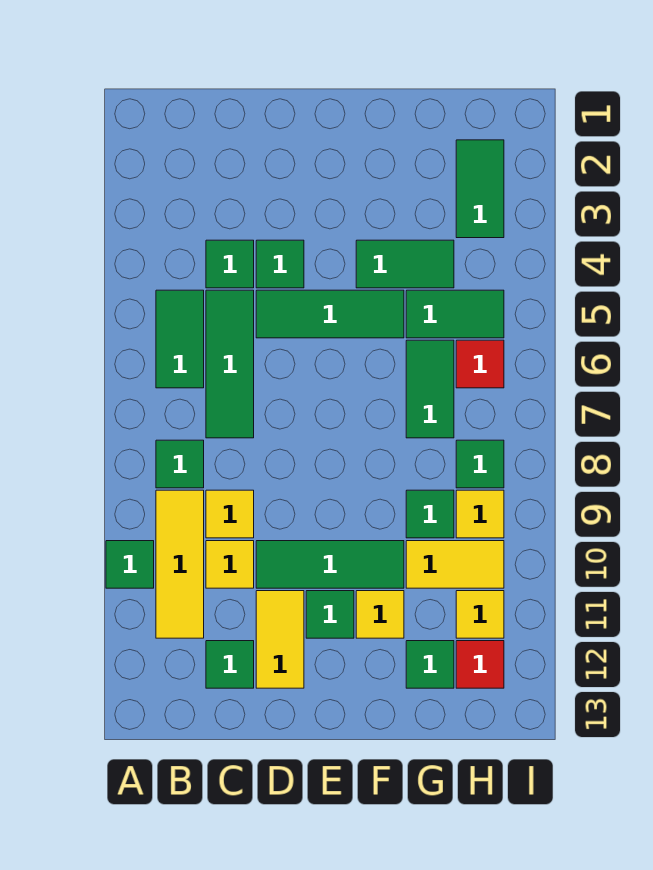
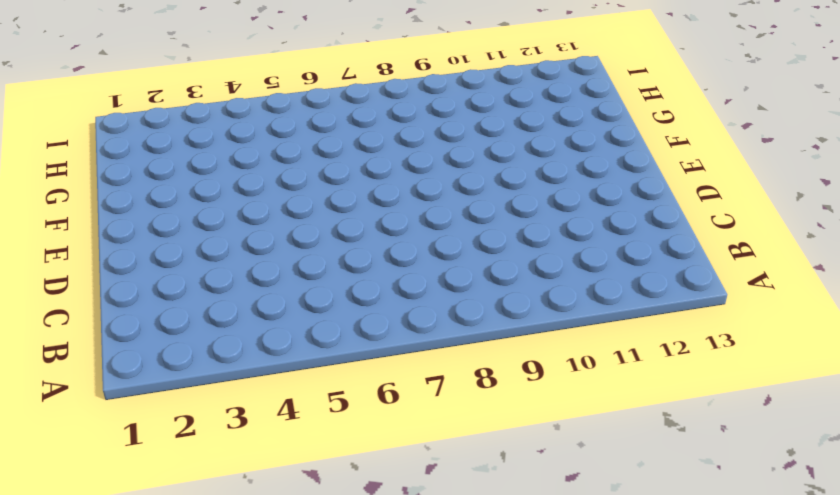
none -> green tile A10 level 1
none -> green tile B5:B6 level 1
none -> green tile B8 level 1

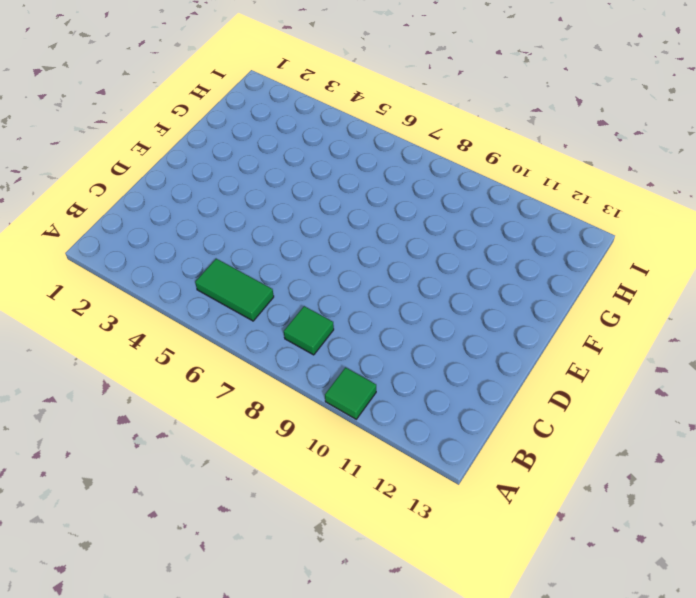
none -> yellow tile B9:B11 level 1
none -> green tile C4 level 1
none -> green tile C5:C7 level 1

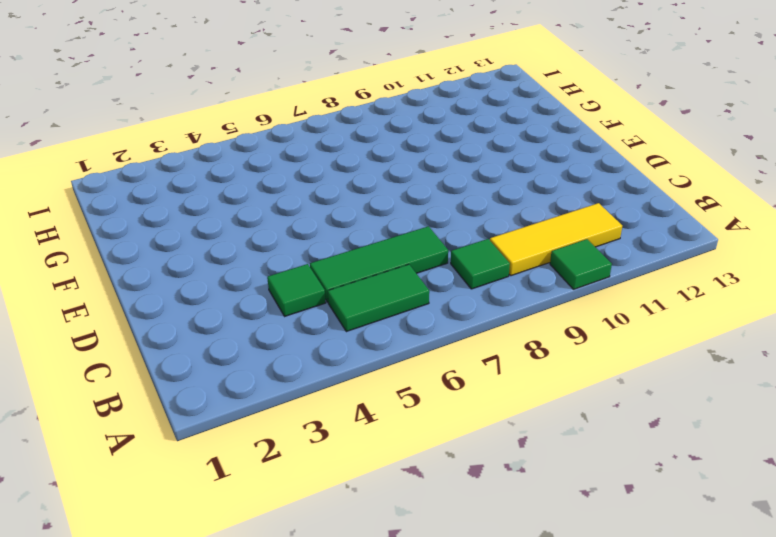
none -> yellow tile C9 level 1
none -> yellow tile C10 level 1
none -> green tile C12 level 1

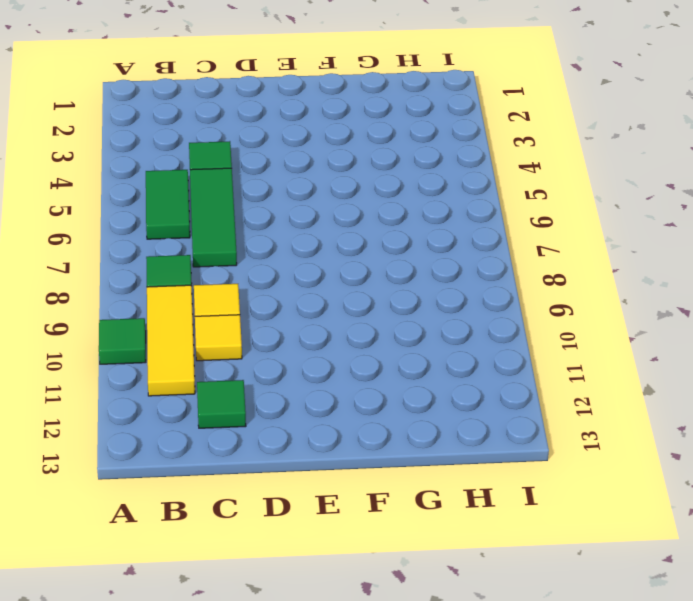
none -> green tile D4 level 1
none -> green tile D5:F5 level 1
none -> green tile D10:F10 level 1

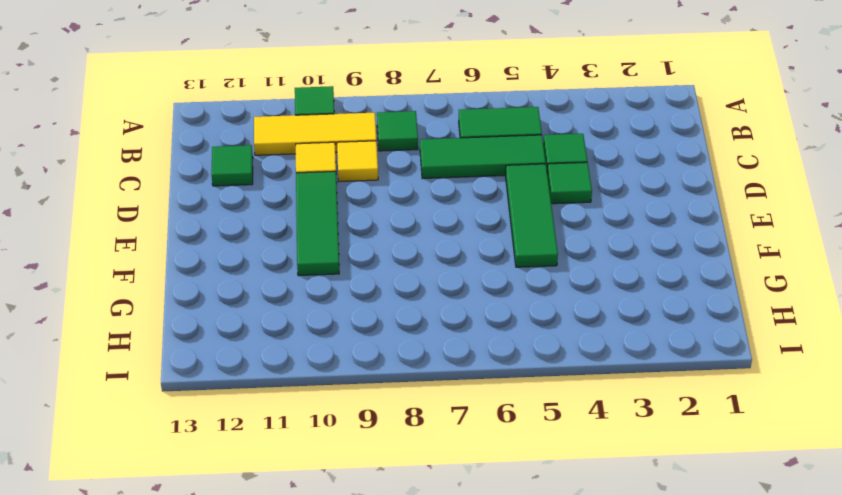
none -> yellow tile D11:D12 level 1
none -> green tile E11 level 1
none -> green tile F4:G4 level 1

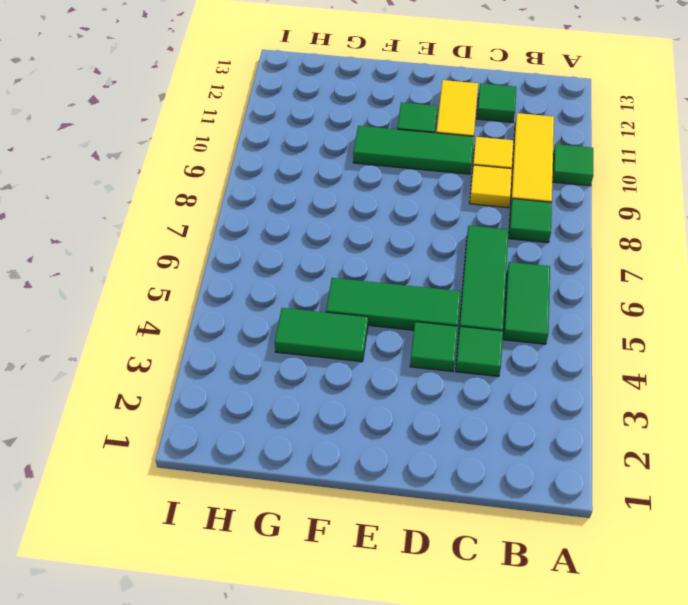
none -> yellow tile F11 level 1
none -> green tile G5:H5 level 1
none -> green tile G6:G7 level 1

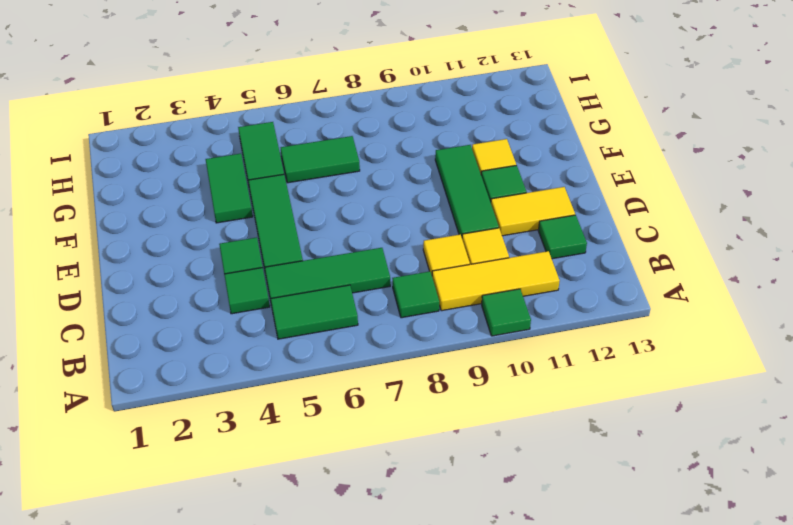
none -> green tile G9 level 1
none -> yellow tile G10:H10 level 1
none -> green tile G12 level 1

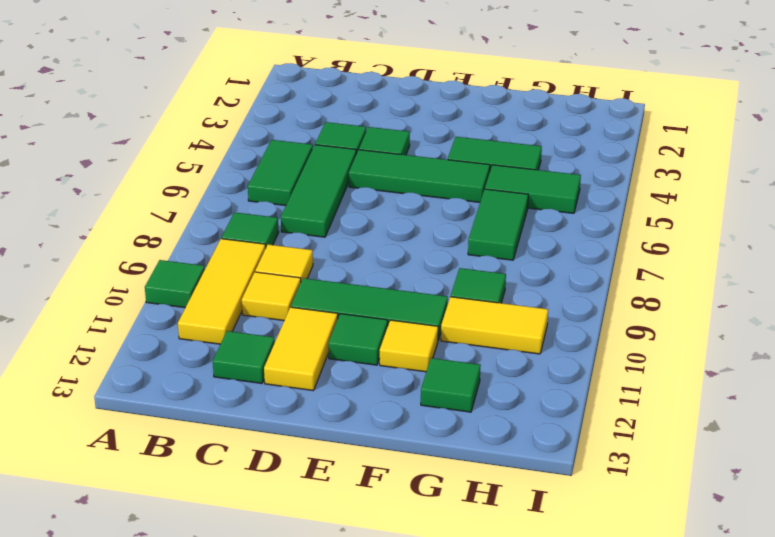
none -> green tile H2:H3 level 1
none -> red tile H6 level 1
none -> green tile H8 level 1

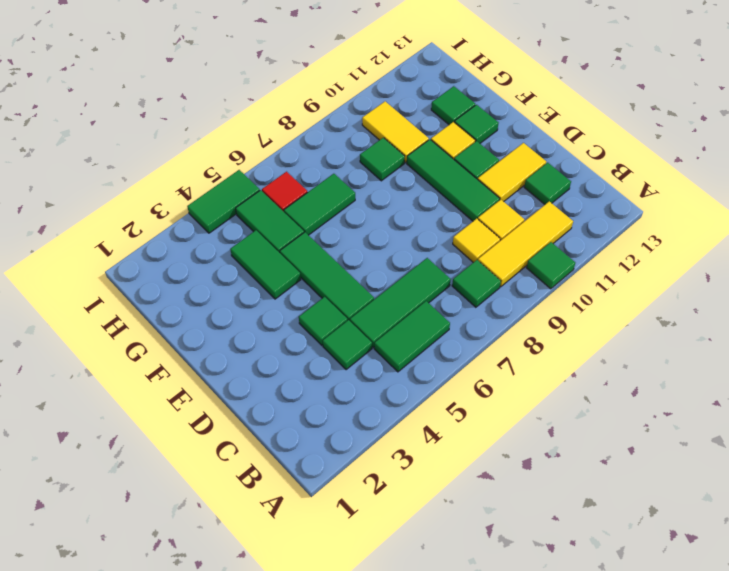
green tile F12 level 1 -> green tile H8 level 1
green tile I4:I5 level 1 -> green tile H2:H3 level 1
none -> yellow tile H9 level 1
none -> yellow tile H11 level 1
none -> red tile H12 level 1

